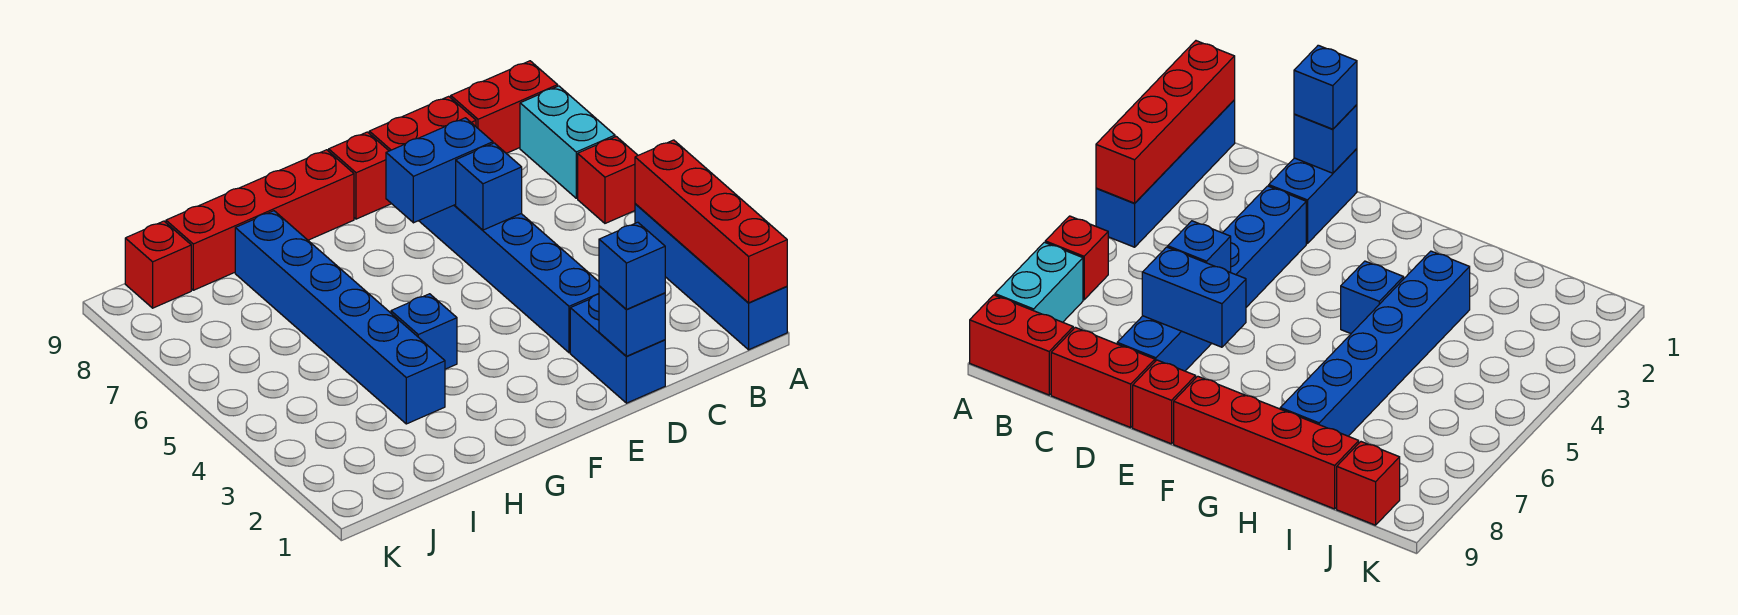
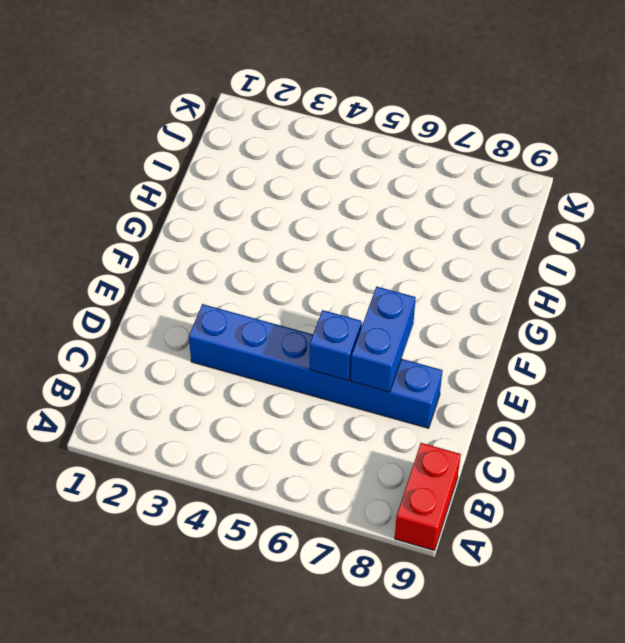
none -> blue brick A1:A4 level 1
none -> red brick A6 level 1
none -> cyan brick A7:A8 level 1

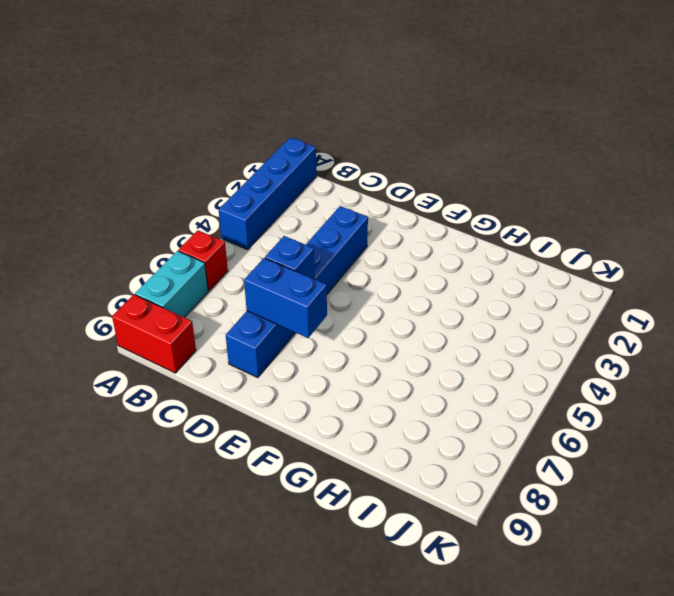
none -> red brick C9:D9 level 1
none -> blue brick D1:D2 level 1
none -> red brick E9 level 1

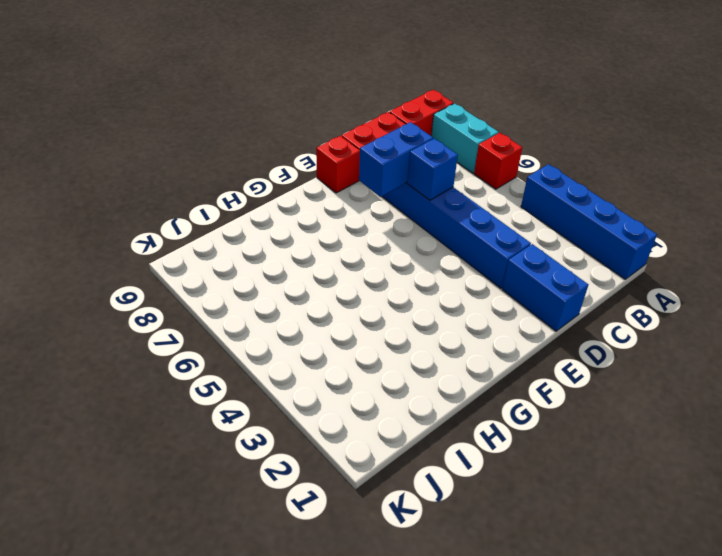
none -> red brick F9:I9 level 1
none -> blue brick G4 level 1
none -> blue brick H3:H8 level 1

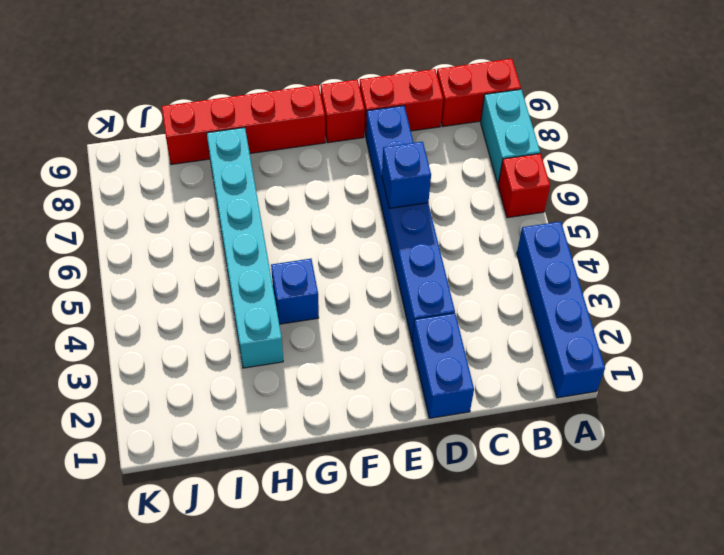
cyan brick H3:H8 level 1 -> blue brick H3:H8 level 1
none -> red brick J9 level 1
none -> red brick A1:A4 level 2
none -> blue brick D1 level 2

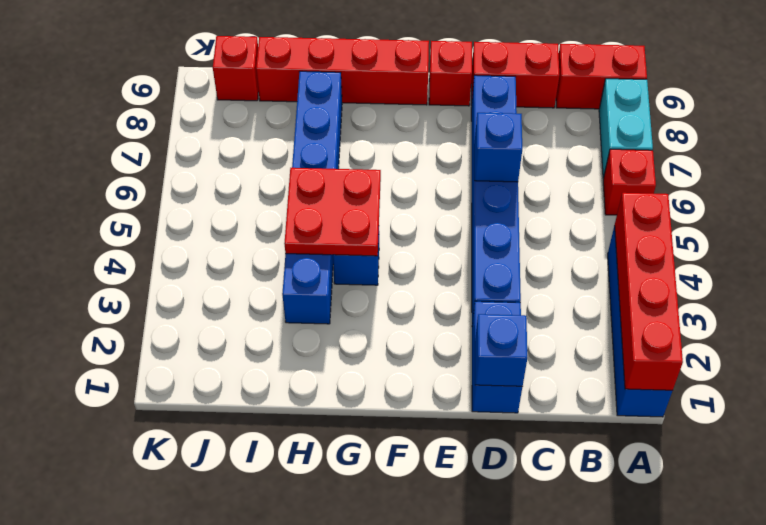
red plate G4:H5 level 2 -> none
none -> blue brick D7:E7 level 2
none -> blue brick D1 level 3

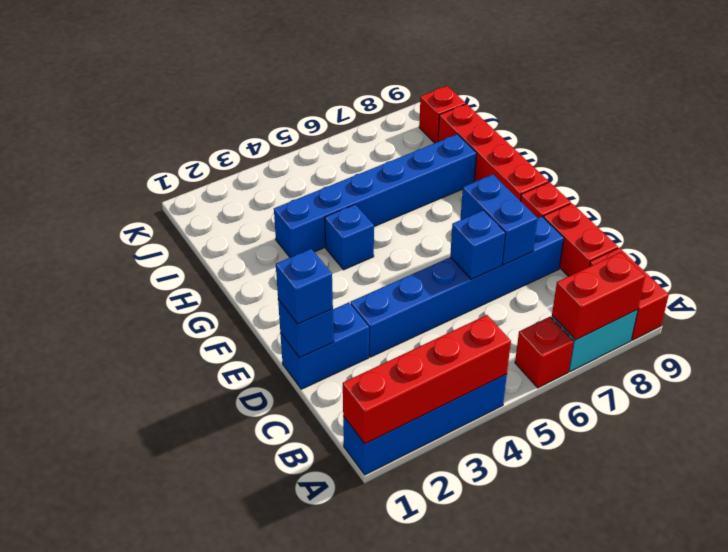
red brick A7:A8 level 2 -> none

